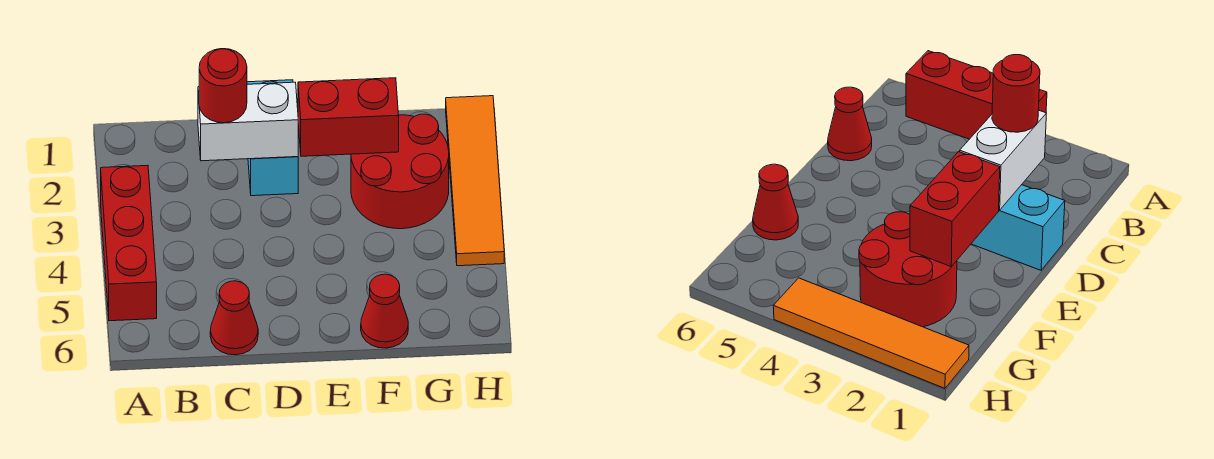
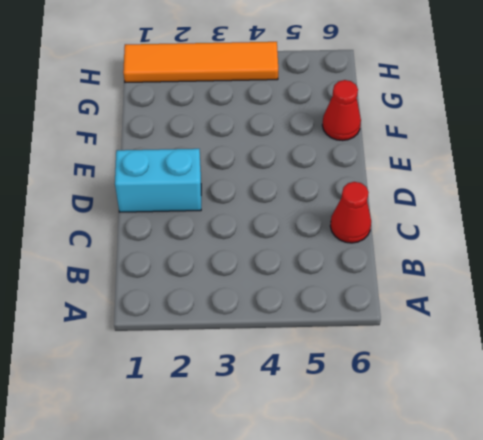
none -> red brick A3:A5 level 1
none -> red round brick F2:G3 level 1

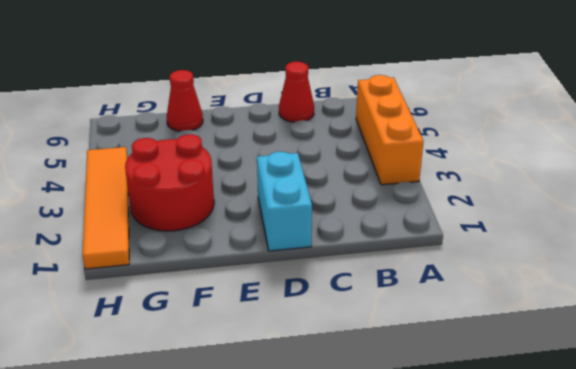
orange brick A3:A5 level 1 -> red brick A3:A5 level 1
none -> white brick C2:D2 level 2
none -> red brick E2:F2 level 2

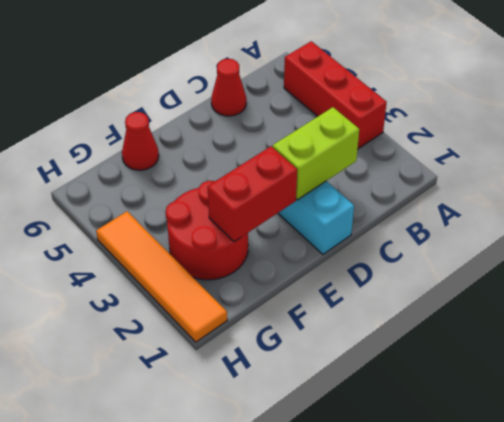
lime brick C2:D2 level 2 -> white brick C2:D2 level 2
none -> red round brick C2 level 3

